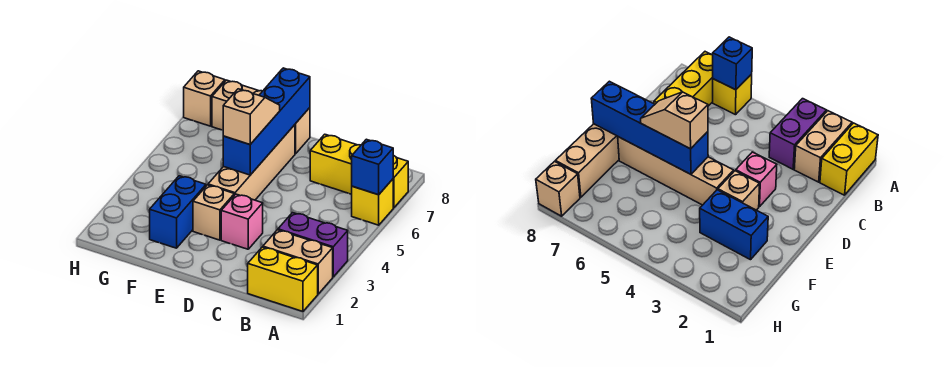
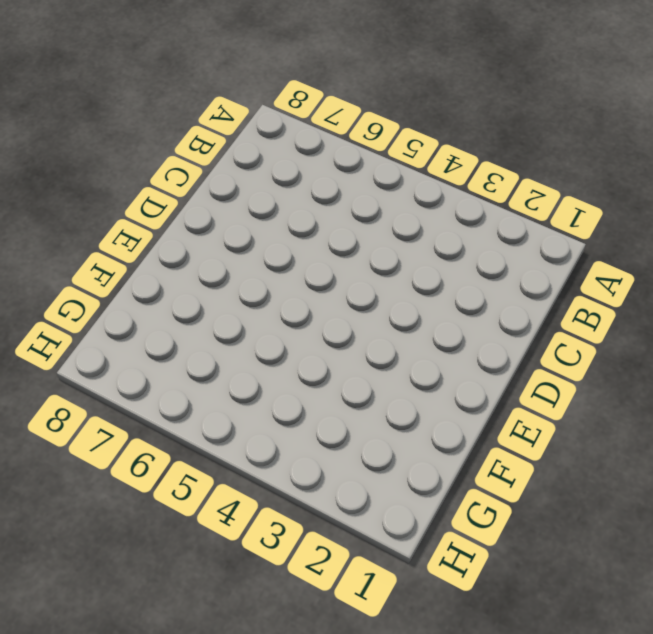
none -> yellow brick A1:B1 level 1
none -> tan brick A2:B2 level 1
none -> purple brick A3:B3 level 1

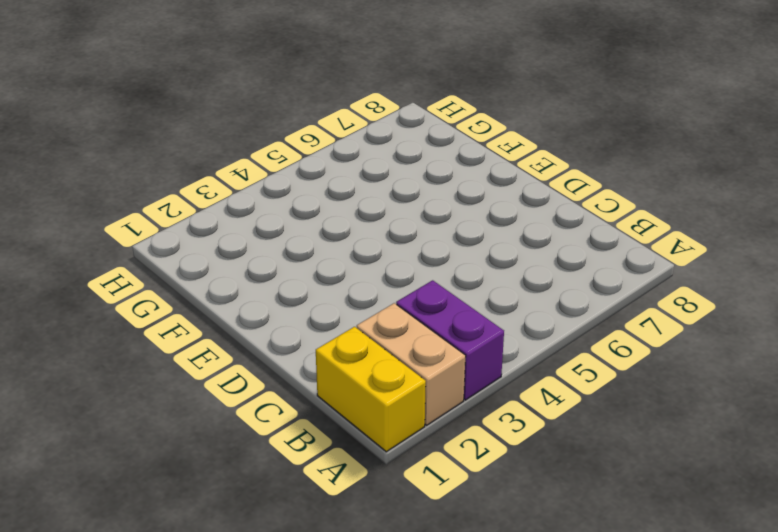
none -> yellow brick A6 level 1
none -> yellow brick A7:C7 level 1
none -> pink brick D3 level 1

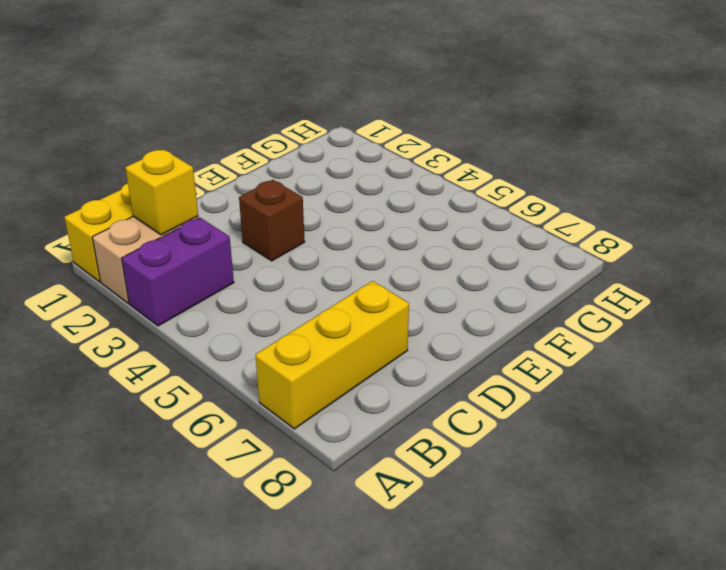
yellow brick B2 level 2 -> yellow brick A6 level 1
brown brick D3 level 1 -> pink brick D3 level 1
none -> tan brick E3 level 1
none -> tan brick E4:E7 level 1
none -> tan brick E8:G8 level 1

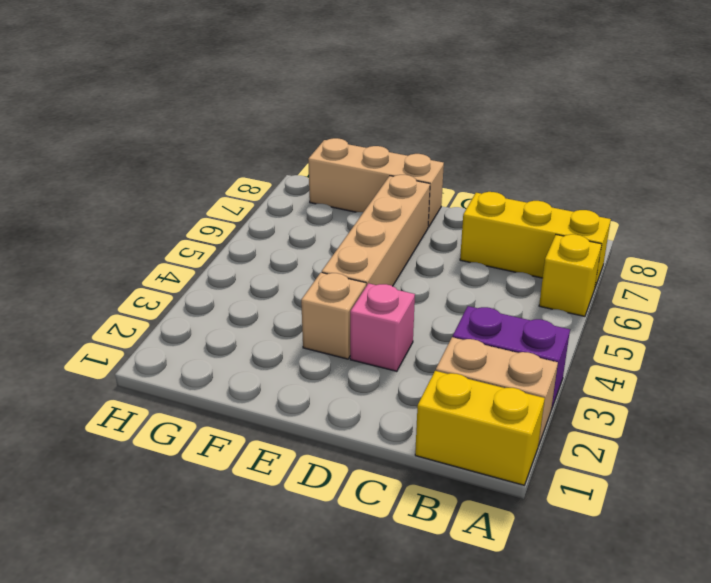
none -> blue brick F2:F3 level 1
none -> tan brick H8 level 1
none -> blue brick A6 level 2

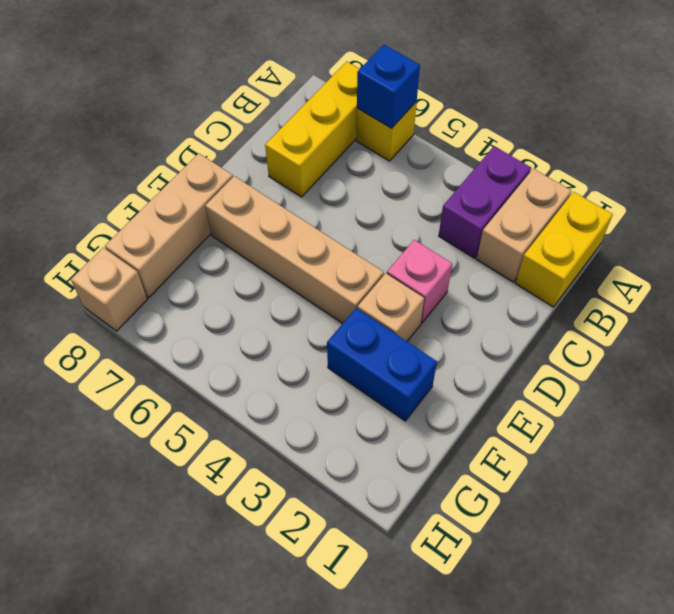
none -> blue brick E5:E8 level 2
none -> tan slope E5:E6 level 3 top 5

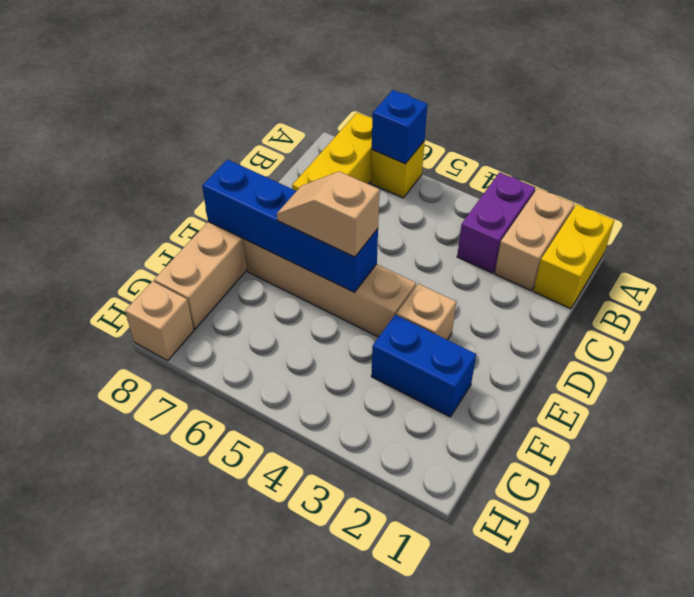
none -> pink brick D3 level 1

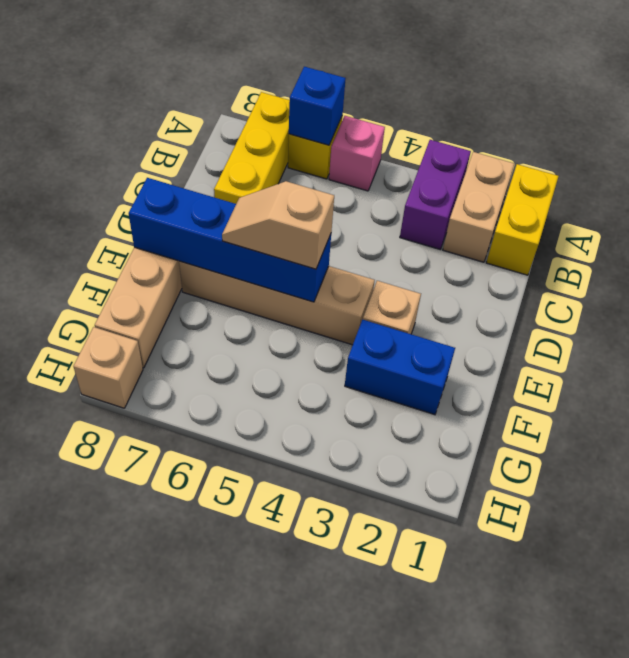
pink brick A5 level 1 -> pink brick D3 level 1

